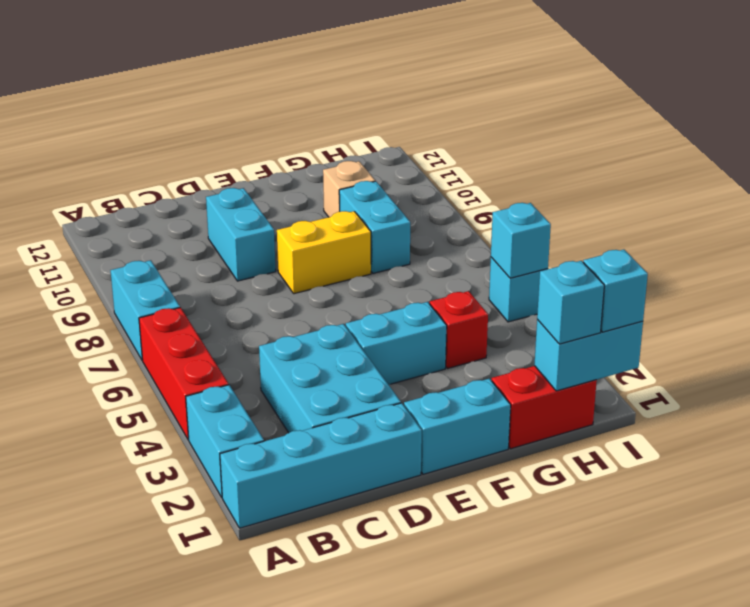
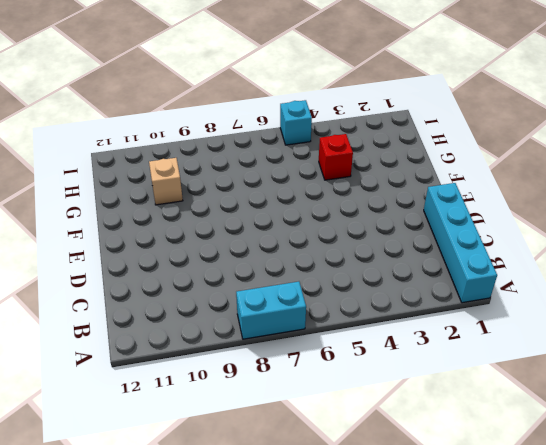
none -> cyan brick A2:A3 level 1
none -> red brick A4:A6 level 1
none -> cyan brick C2:D4 level 1

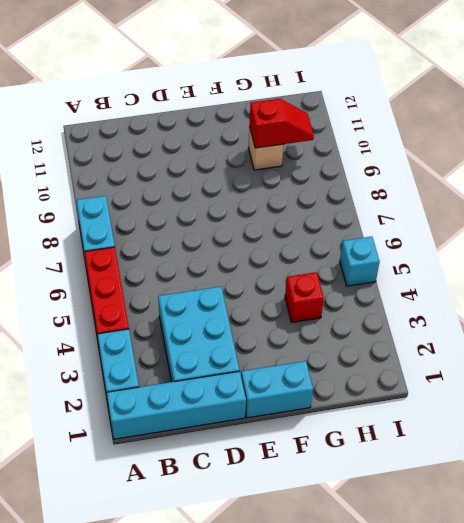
red slope G10:H10 level 2 top G -> none
none -> cyan brick D9:D10 level 1
none -> cyan brick E4:F4 level 1
none -> yellow brick E8:F8 level 1

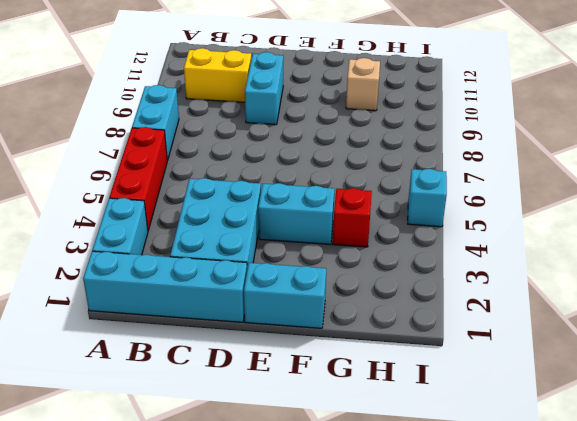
yellow brick B10:C10 level 1 -> yellow brick E8:F8 level 1
none -> red brick G1:H1 level 1
none -> cyan brick G8:G9 level 1
none -> cyan brick H1:I1 level 2

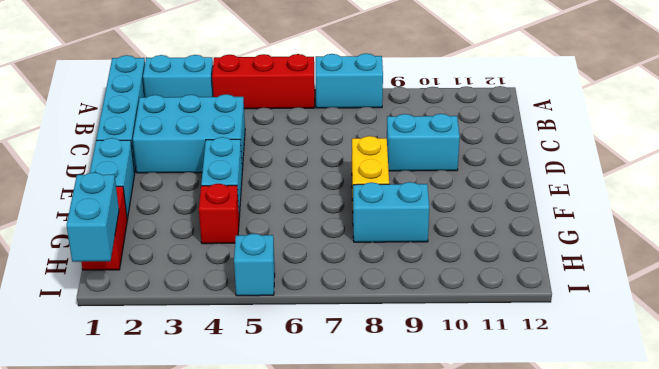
none -> tan brick G10 level 1
none -> cyan brick I5 level 2
none -> cyan brick H1 level 3

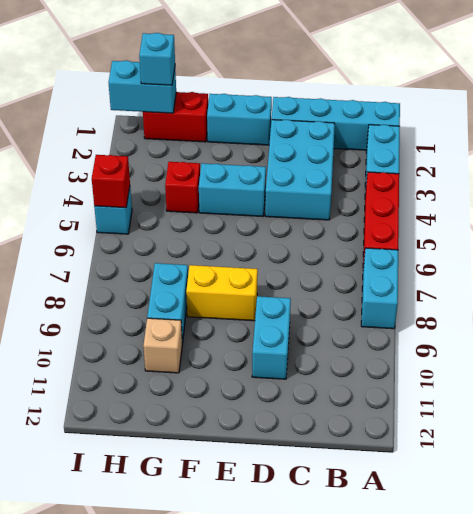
red brick I5 level 2 -> cyan brick I5 level 2
none -> cyan brick I1 level 3

